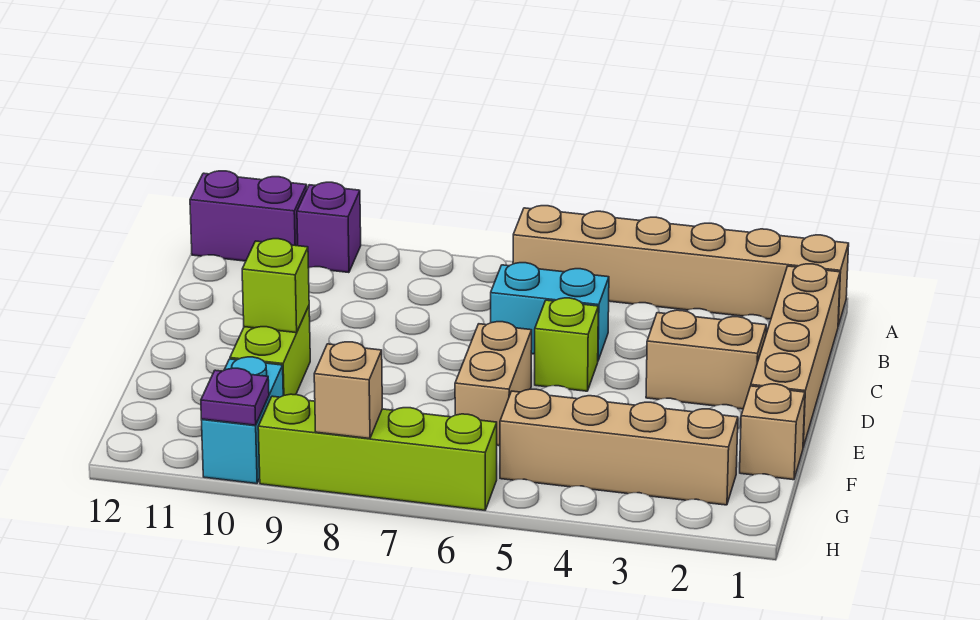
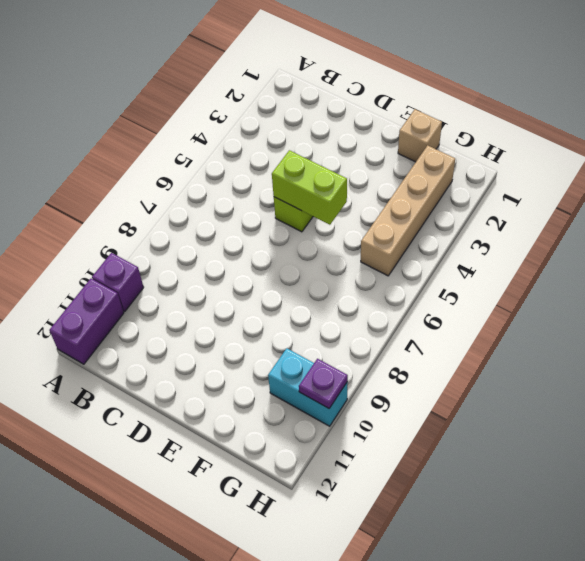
lime brick D5:E5 level 2 -> lime brick E10:F10 level 1
none -> tan brick A1:A6 level 1
none -> tan brick B1:E1 level 1
none -> cyan brick C5:C6 level 1

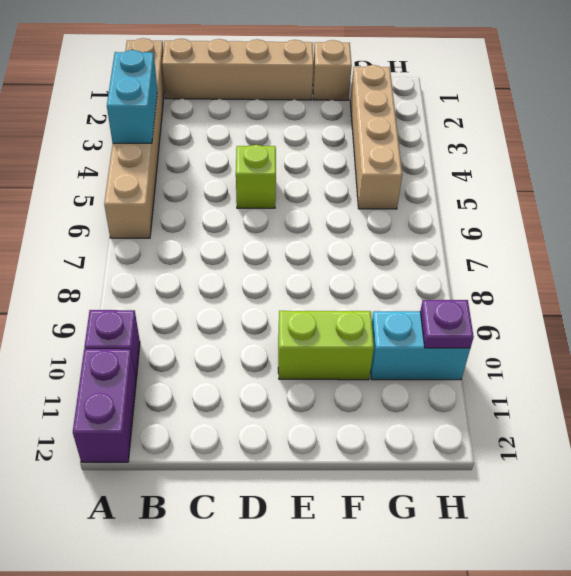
cyan brick A3:A4 level 2 -> cyan brick C5:C6 level 1
none -> tan brick D2:D3 level 1
none -> tan brick E6:F6 level 1
none -> lime brick H6:H9 level 1

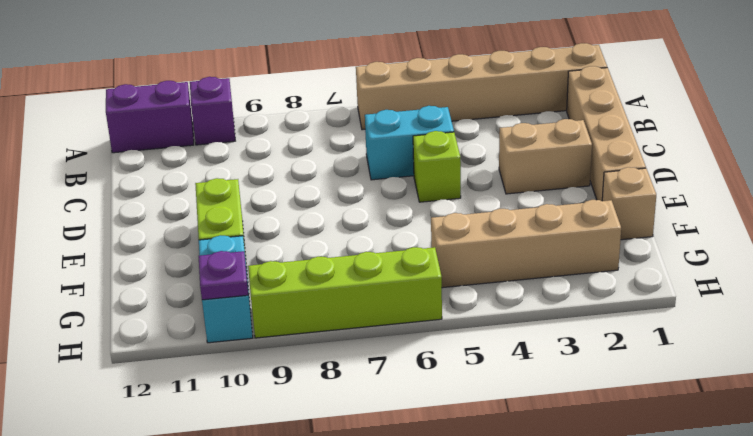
none -> tan brick E6:F6 level 1
none -> lime brick E10 level 2
none -> tan brick H8 level 2

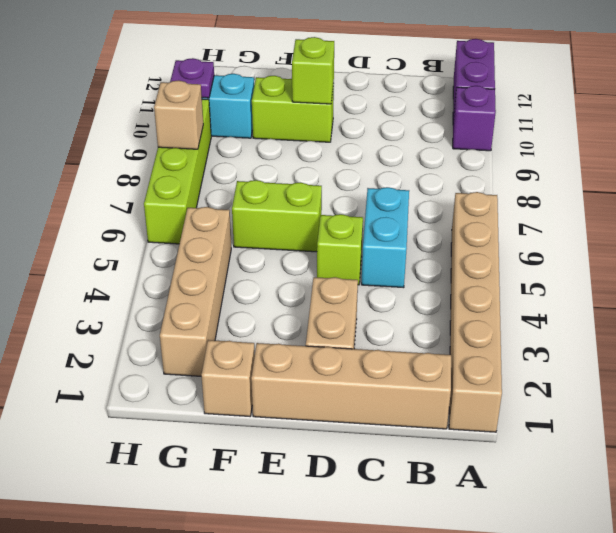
lime brick E6:F6 level 1 -> tan brick E6:F6 level 1

